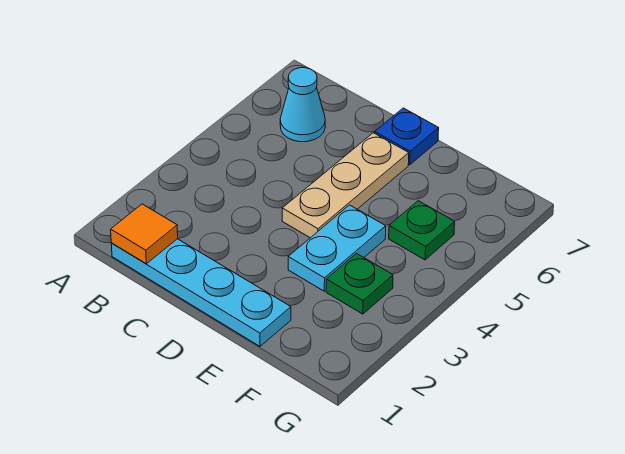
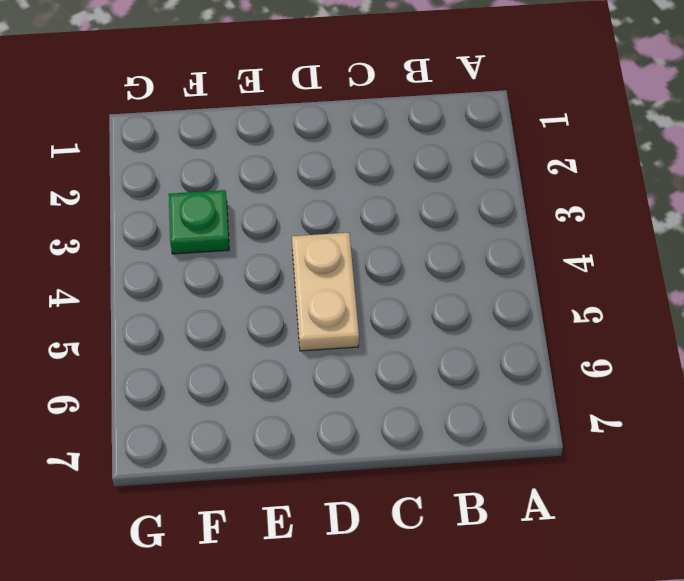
tan plate D4:D5 level 1 -> tan plate D4:D6 level 1
none -> cyan plate B1:E1 level 1
none -> cyan cone B6 level 1

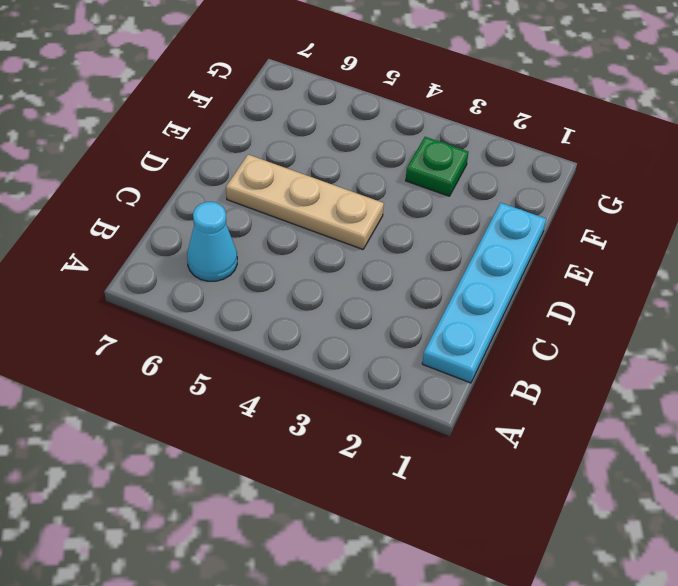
none -> blue plate D7 level 1
none -> cyan plate E3:E4 level 1

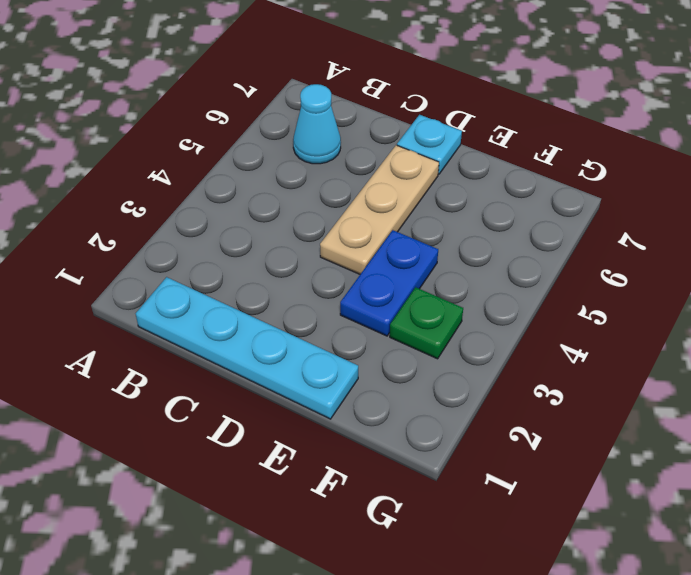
cyan plate D7 level 1 -> blue plate D7 level 1
blue plate E3:E4 level 1 -> cyan plate E3:E4 level 1
none -> green plate F5 level 1
none -> orange tile B1 level 2

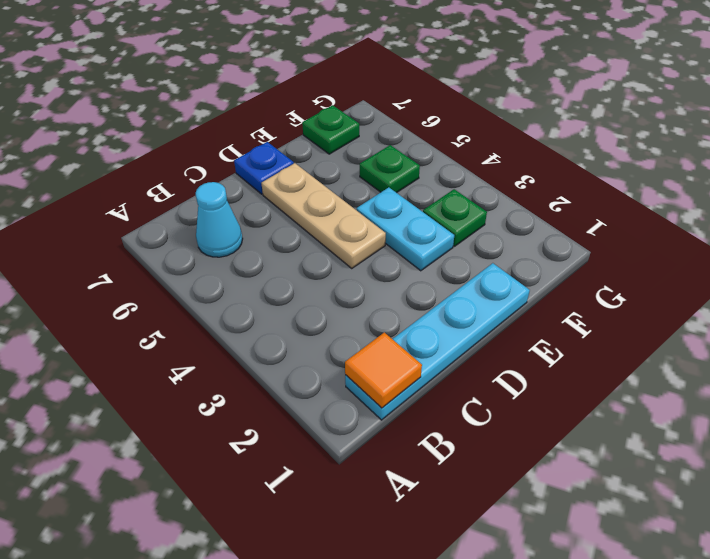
green plate F7 level 1 -> none

